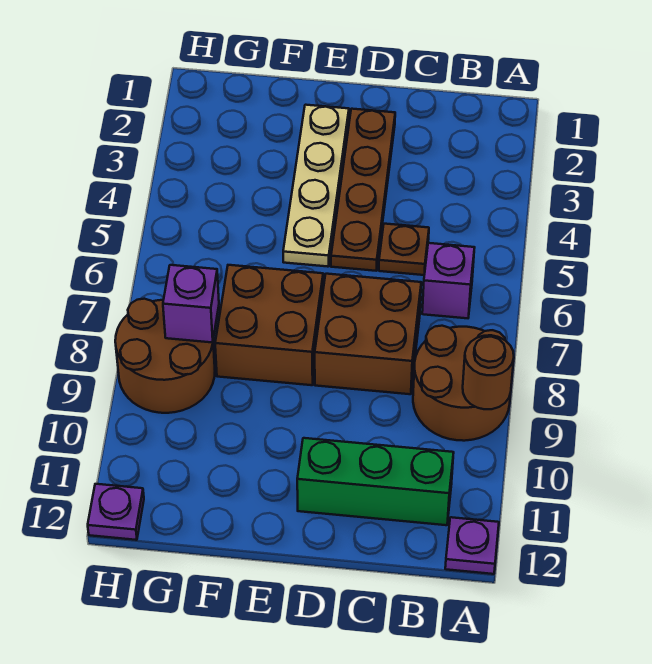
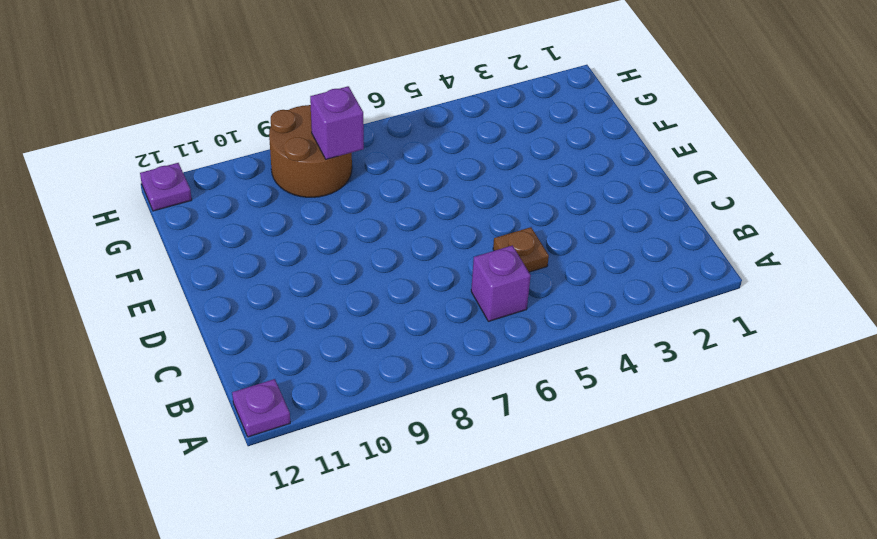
none -> brown round brick A8:B9 level 1
none -> green brick B11:D11 level 1
none -> brown brick C7:D8 level 1

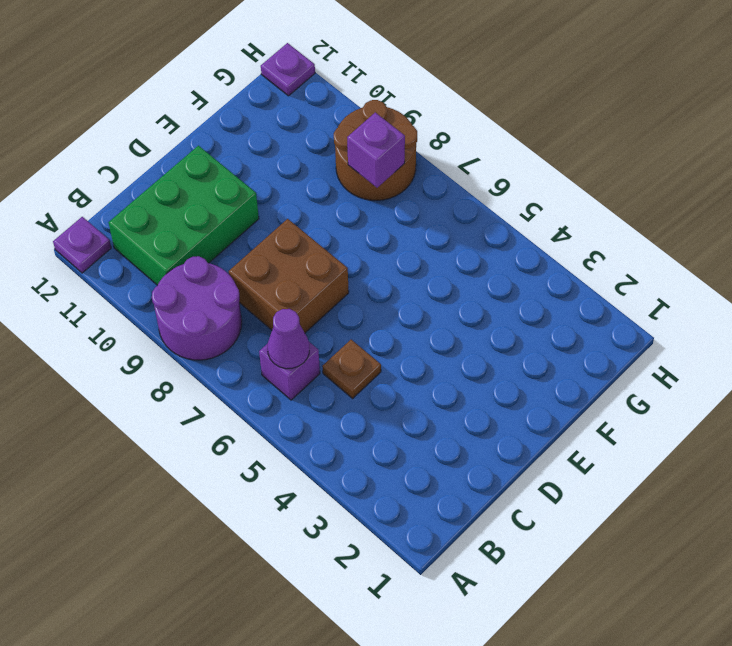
purple round brick A8:B9 level 1 -> brown round brick A8:B9 level 1
purple cone B6 level 2 -> none
green brick B10:D11 level 1 -> green brick B11:D11 level 1
none -> brown plate D2:D5 level 1
none -> tan plate E2:E5 level 1
none -> brown brick E7:F8 level 1

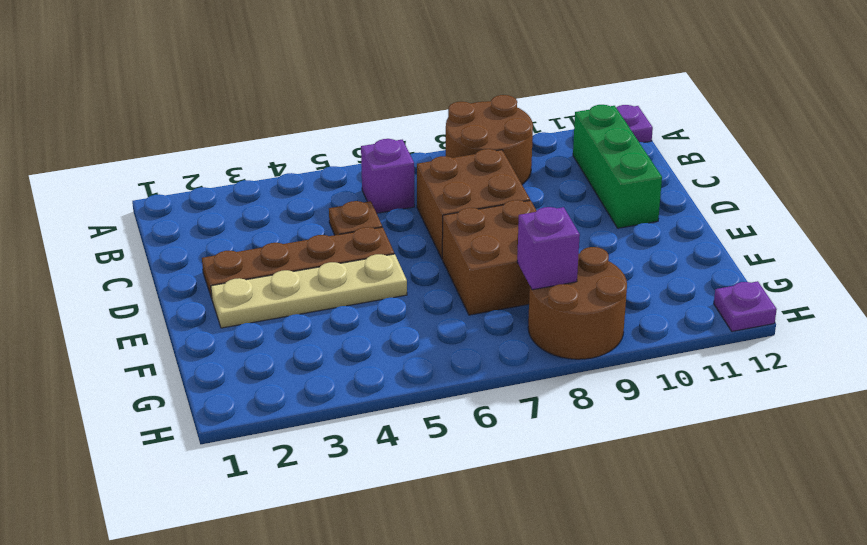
none -> brown round brick A9 level 2

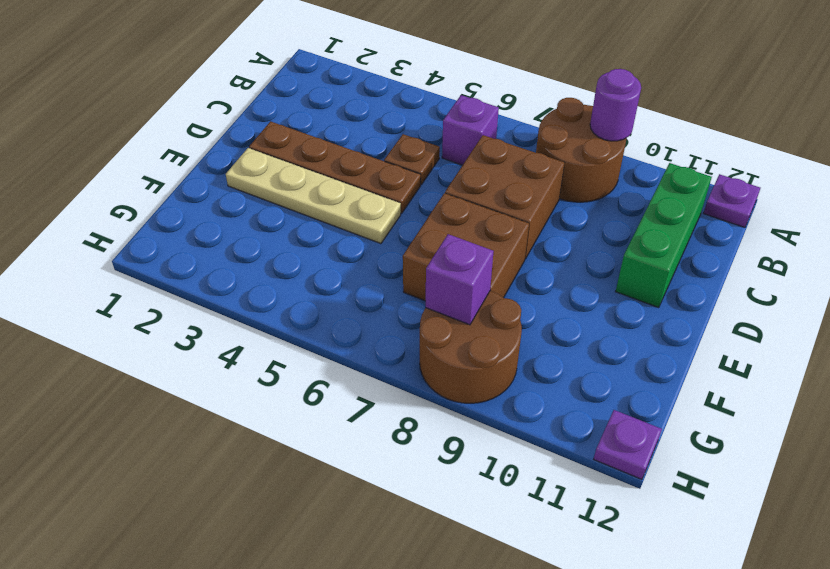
purple round brick A9 level 2 -> brown round brick A9 level 2

